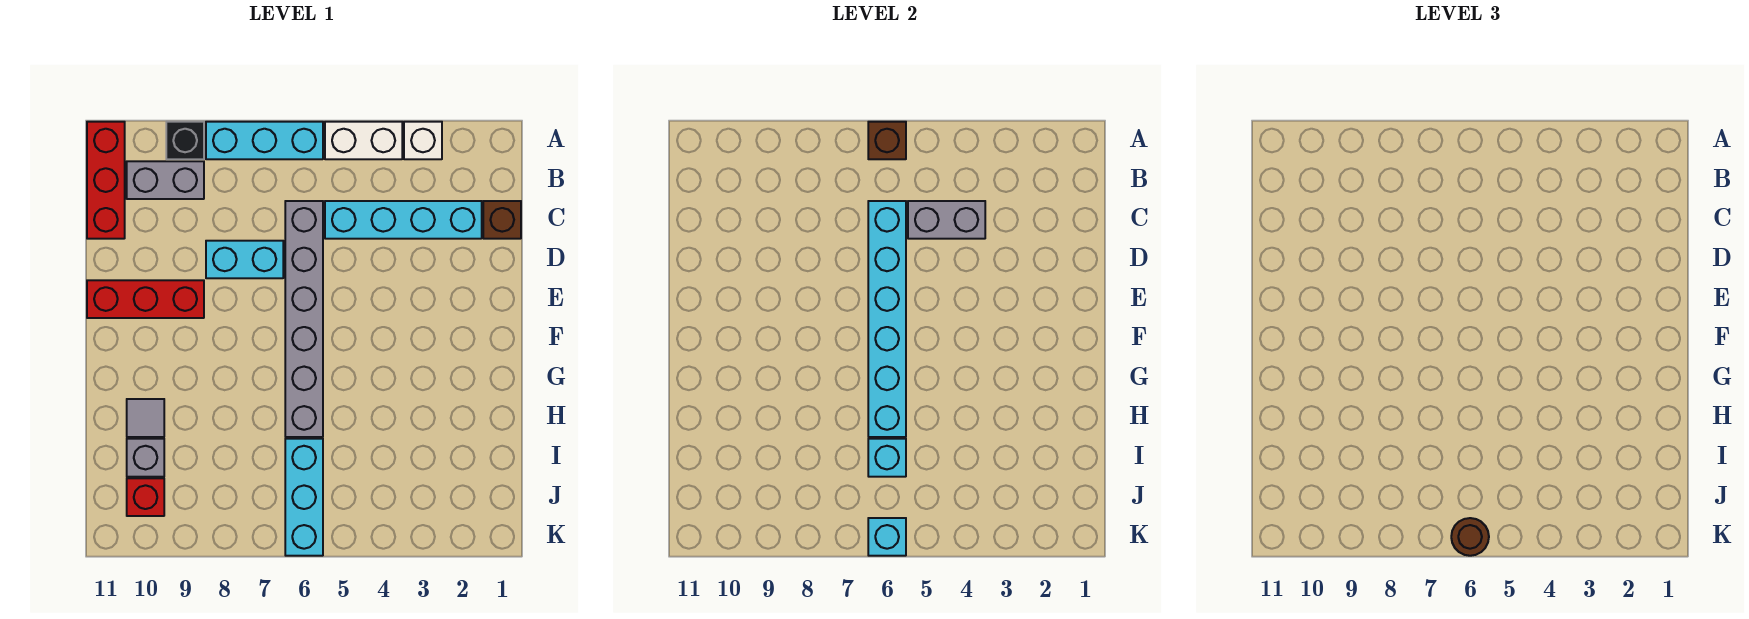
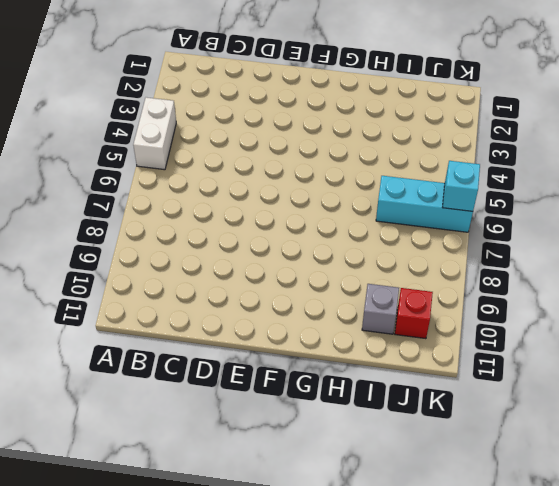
none -> white brick A3 level 1
none -> cyan brick A6:A8 level 1
none -> black brick A9 level 1

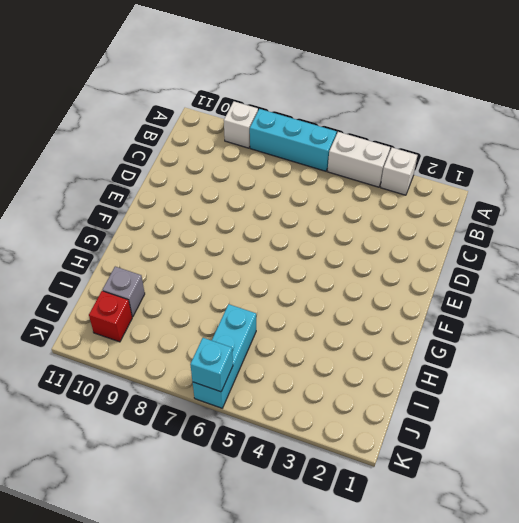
white brick A9 level 1 -> black brick A9 level 1
none -> red brick A11:C11 level 1
none -> grey brick B9:B10 level 1
none -> brown brick C1 level 1

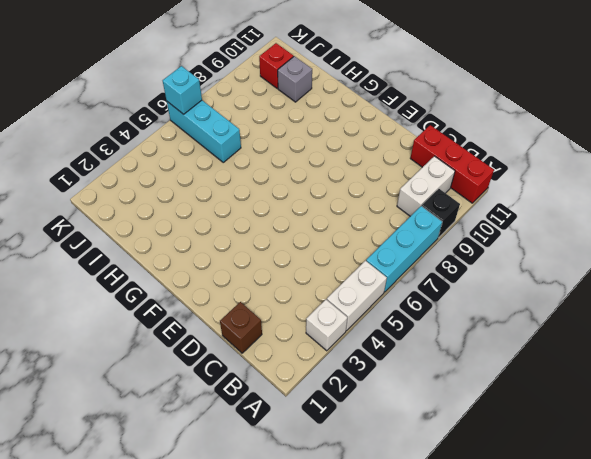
white brick B9:B10 level 1 -> grey brick B9:B10 level 1
none -> cyan brick C2:C5 level 1
none -> grey brick C6:H6 level 1
none -> cyan brick D7:D8 level 1

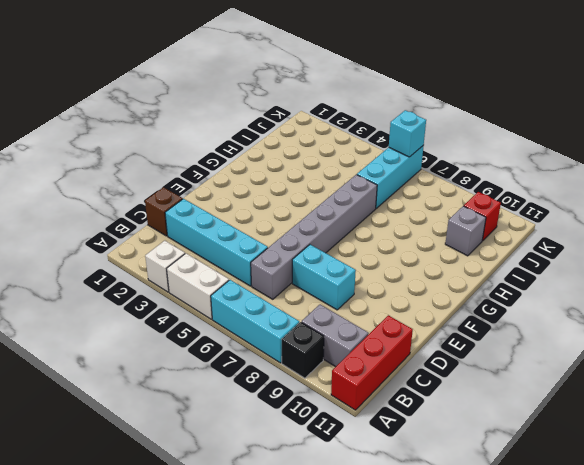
none -> red brick E9:E11 level 1
none -> grey tile H10 level 1
none -> brown brick A6 level 2

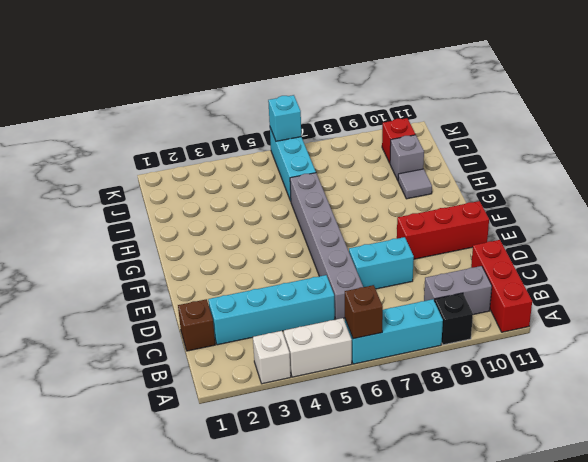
none -> grey brick C4:C5 level 2
none -> cyan brick C6:H6 level 2
none -> cyan brick I6 level 2

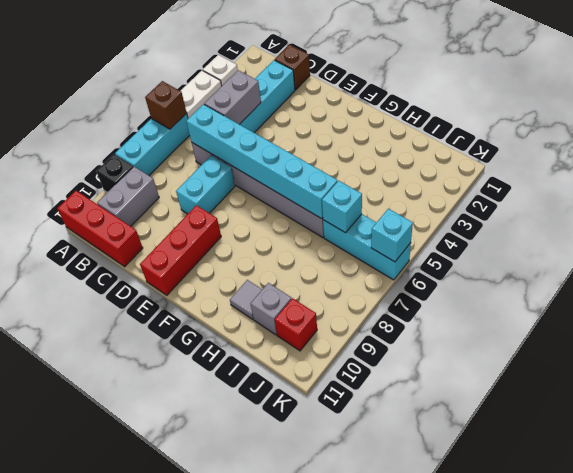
none -> brown round brick K6 level 3

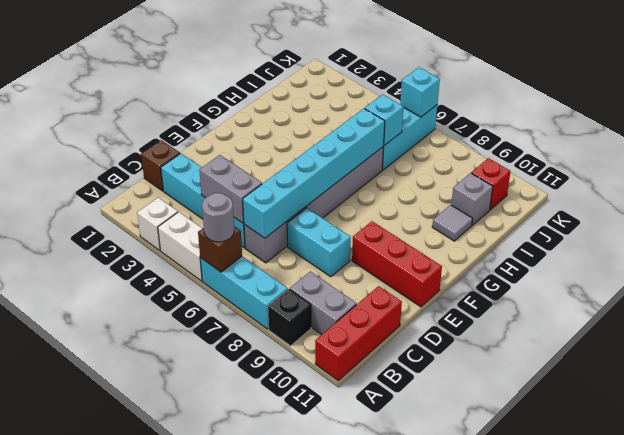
grey round brick A6 level 3 -> none
none -> brown round brick K6 level 3

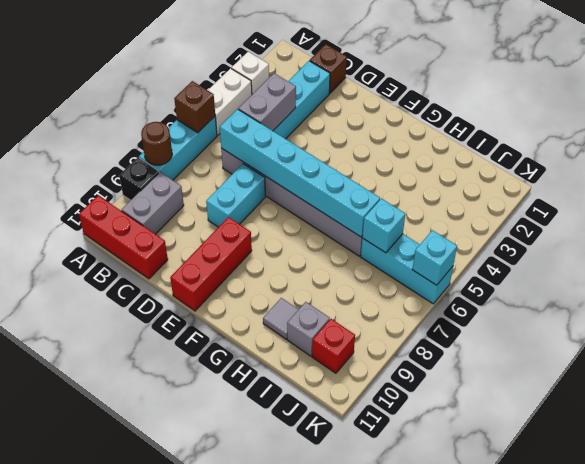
brown round brick A8 level 2 -> brown round brick K6 level 3

